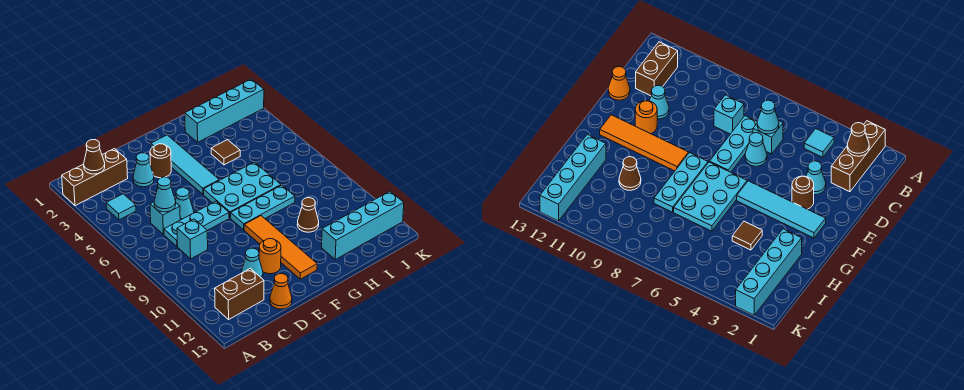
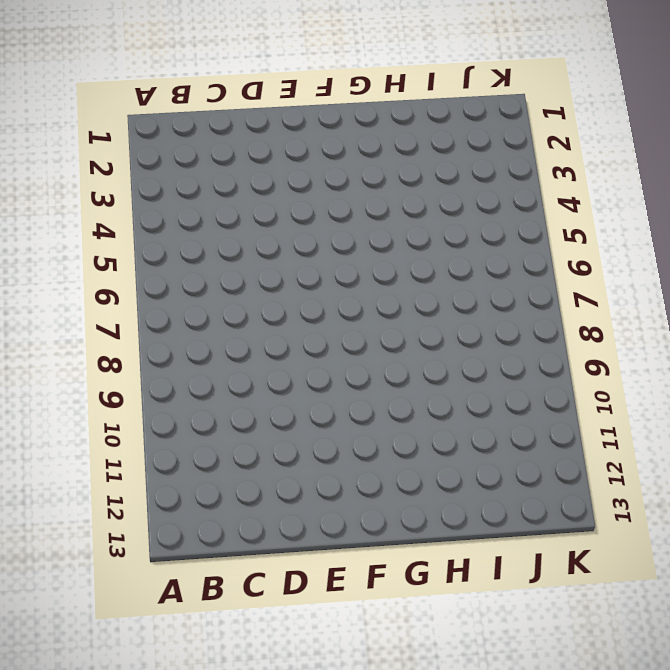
none -> brown brick A2:C2 level 1
none -> cyan tile B4 level 1
none -> brown brick B12:C12 level 1

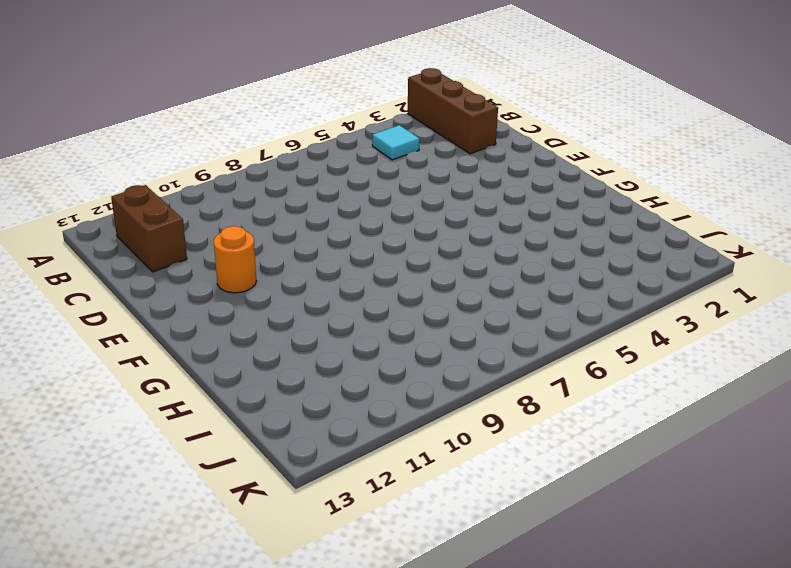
none -> cyan brick C6 level 1
none -> cyan plate C7:E7 level 1
none -> cyan brick C8 level 1

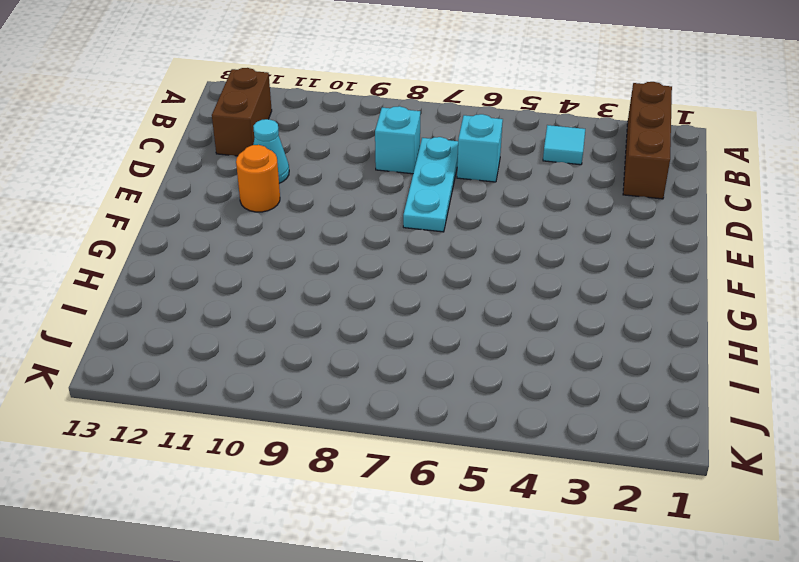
none -> cyan cone D3 level 1
none -> cyan cone D6 level 1
none -> orange cone D13 level 1

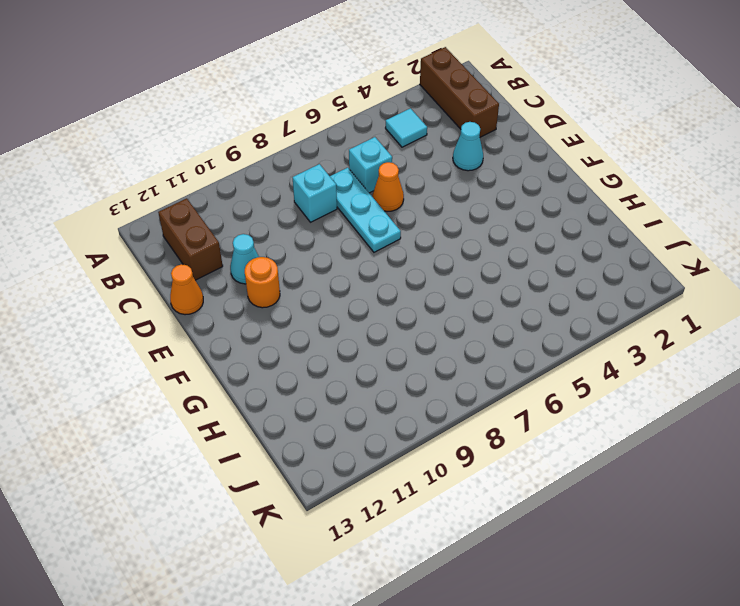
orange cone D6 level 1 -> cyan cone D6 level 1
none -> brown round brick E3 level 1
none -> cyan tile F2:F5 level 1
none -> cyan plate F6:H7 level 1

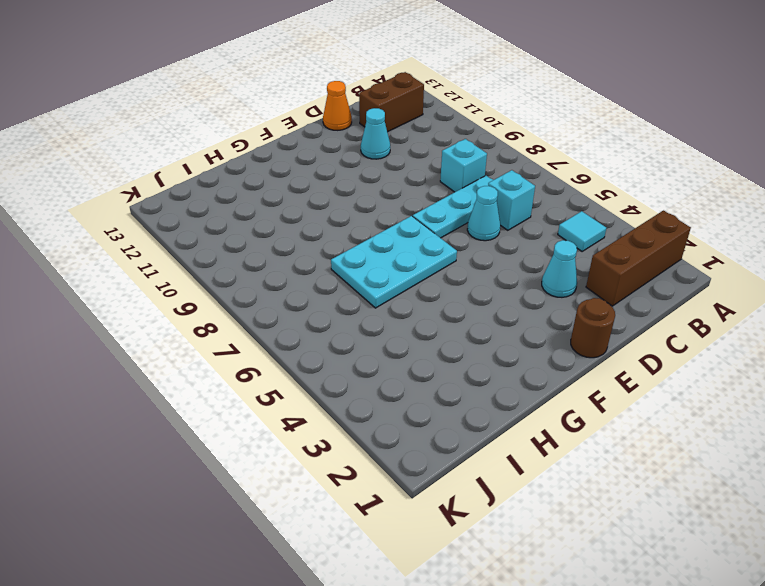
brown round brick E1 level 1 -> brown round brick E3 level 1
none -> orange round brick E11 level 1
none -> cyan tile F2:F5 level 1
none -> cyan plate F8:H8 level 1

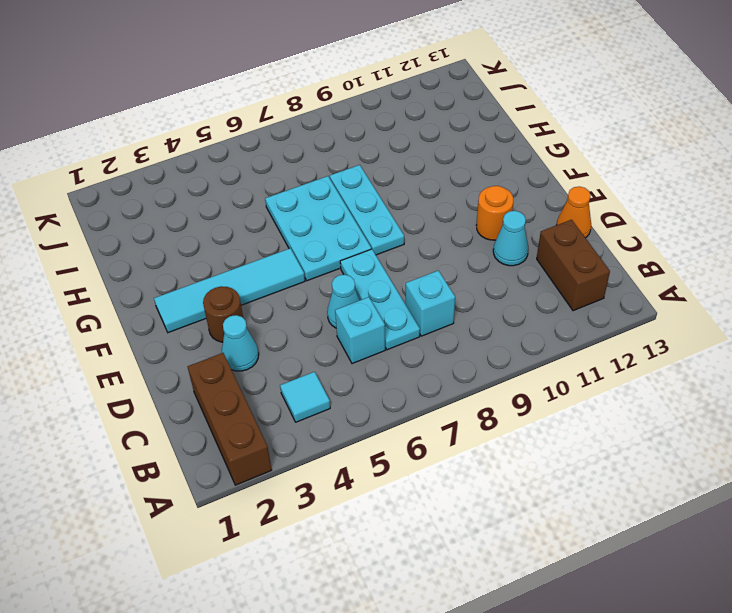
none -> orange tile F9:F12 level 1
none -> cyan brick H2:K2 level 1
none -> brown tile H4 level 1

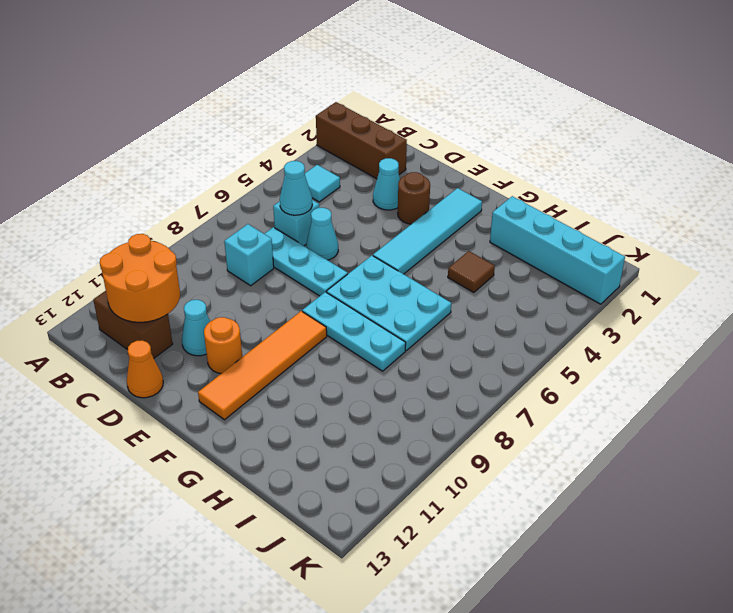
orange round brick B11:C12 level 2 -> none
none -> brown cone H10 level 1
none -> cyan brick H12:K12 level 1
none -> brown cone B2 level 2

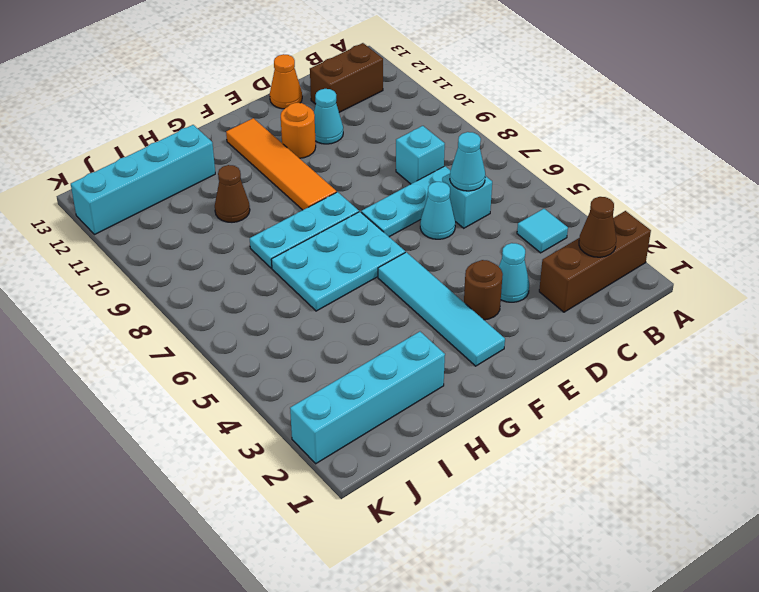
none -> brown tile H4 level 1

